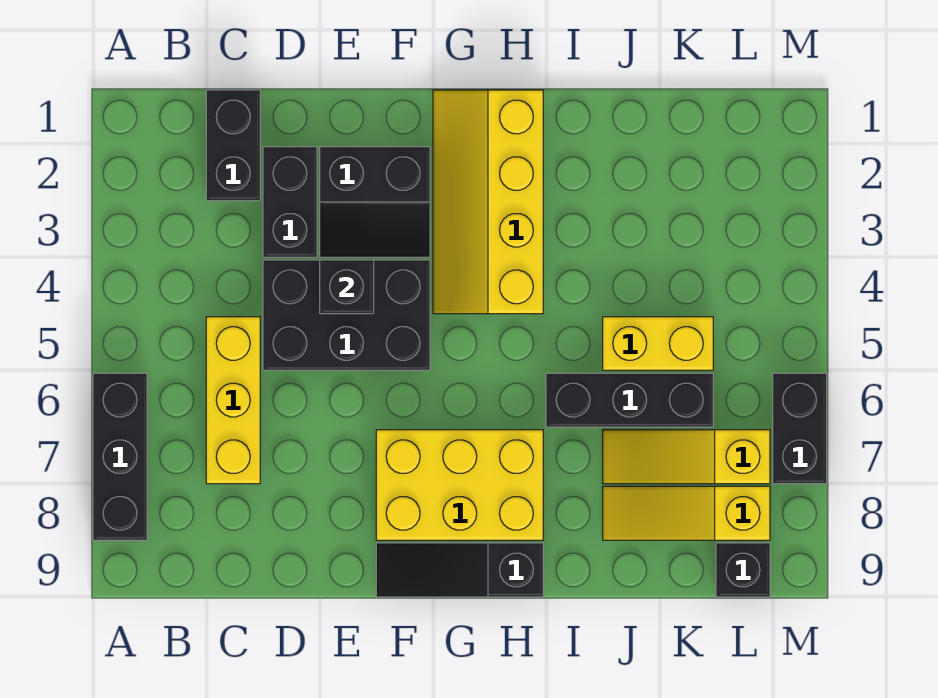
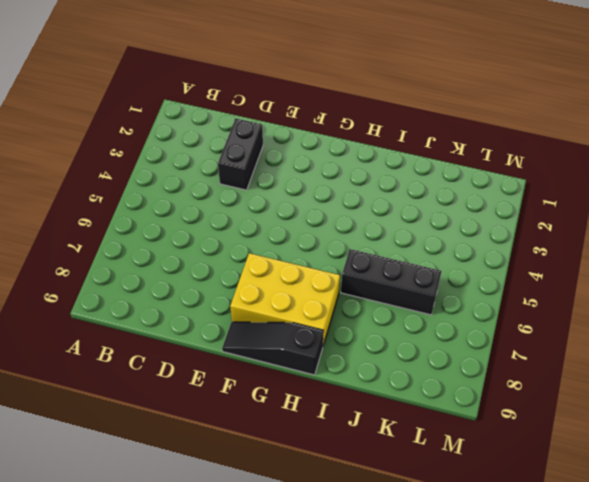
none -> black brick A6:A8 level 1
none -> black brick C1:C2 level 1
none -> yellow brick C5:C7 level 1

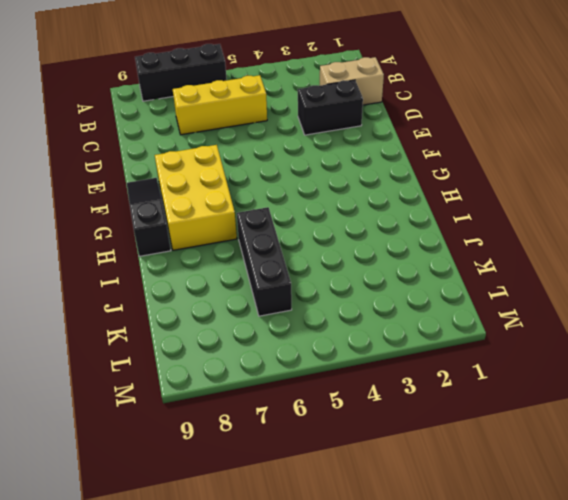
tan brick C1:C2 level 1 -> black brick C1:C2 level 1
none -> black brick D4:F5 level 1
none -> black slope E2:F3 level 1 top 2
none -> yellow slope G1:H4 level 1 top H

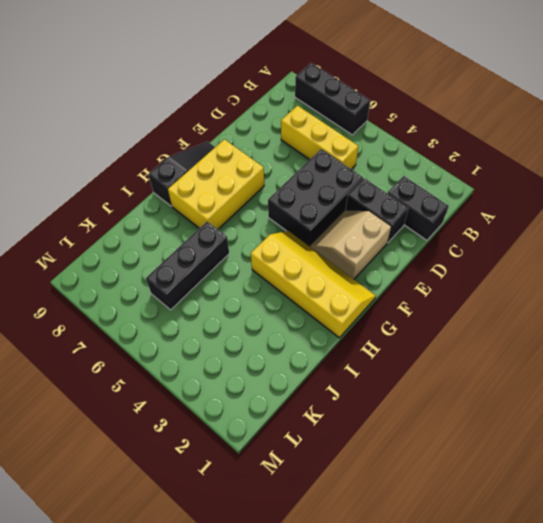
tan slope E2:F3 level 1 top 2 -> black slope E2:F3 level 1 top 2
none -> yellow brick J5:K5 level 1
none -> yellow slope J7:L7 level 1 top L
none -> yellow slope J8:L8 level 1 top L

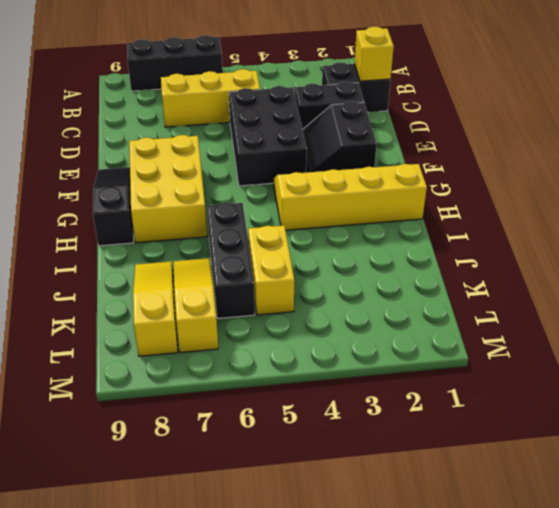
yellow brick C1 level 2 -> none
none -> black brick L9 level 1
none -> black brick M6:M7 level 1
none -> black brick E4 level 2

